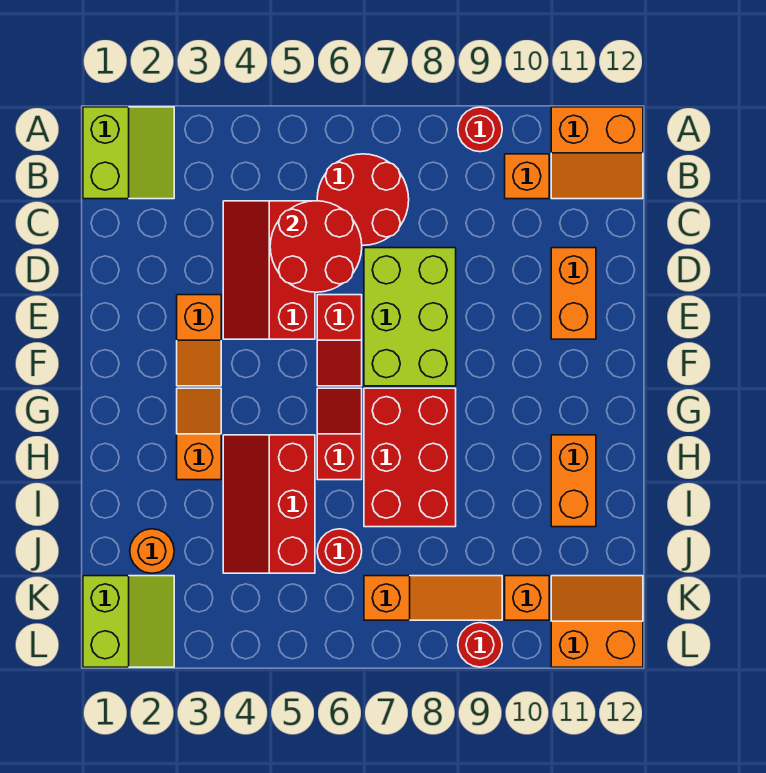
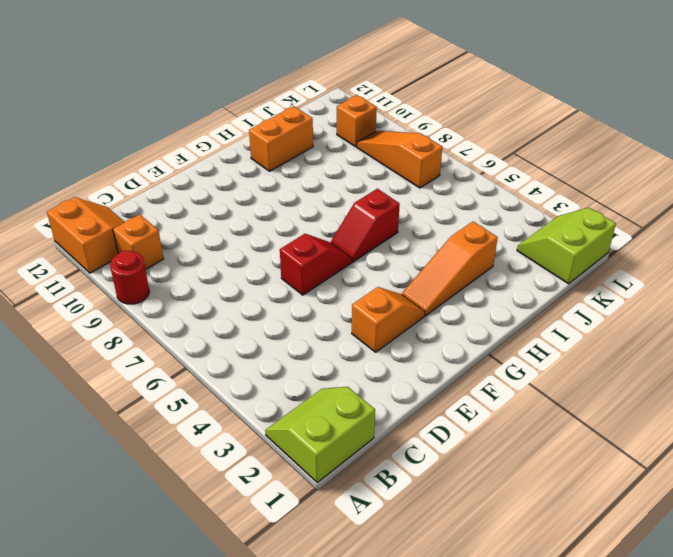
orange slope G3:I3 level 1 top I -> orange slope G3:H3 level 1 top H
none -> red round brick B6:C7 level 1
none -> red slope C4:E5 level 1 top 5
none -> lime brick D7:F8 level 1

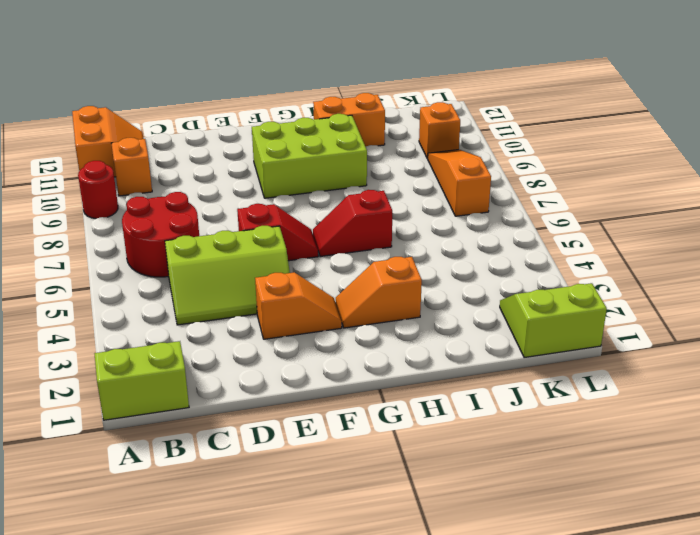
lime slope C4:E5 level 1 top 5 -> red slope C4:E5 level 1 top 5
lime brick F9:H10 level 1 -> lime brick D7:F8 level 1
none -> orange brick D11:E11 level 1
none -> red brick G7:I8 level 1
none -> red slope H4:J5 level 1 top 5

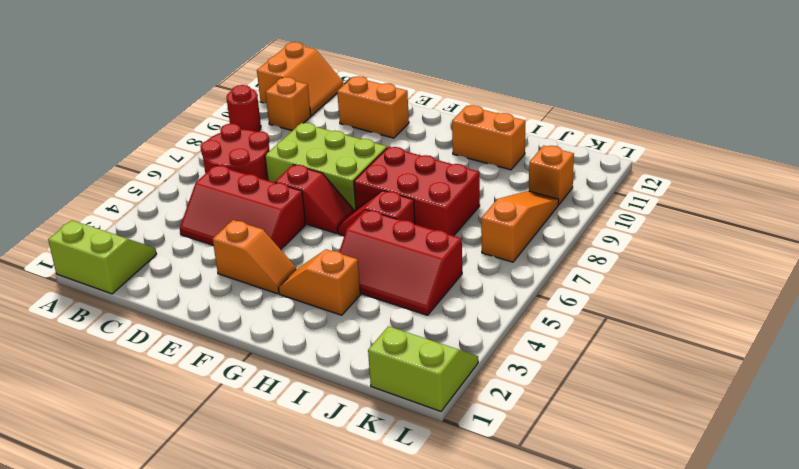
none -> orange round brick J2 level 1
none -> red round brick J6 level 1
none -> orange slope K11:L12 level 1 top L

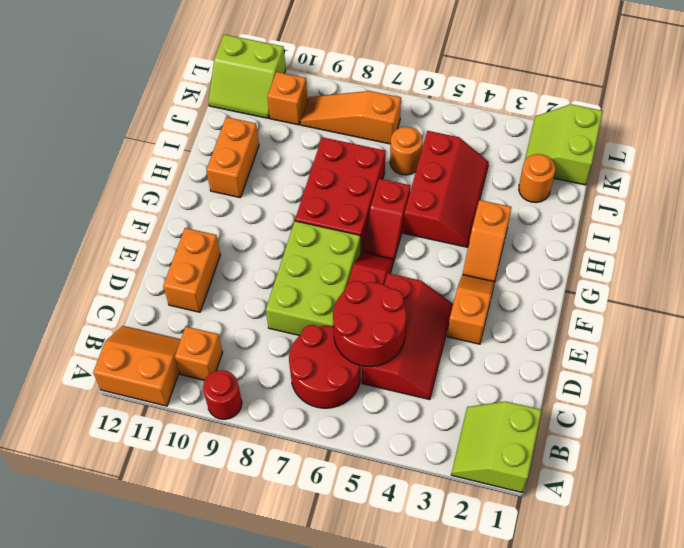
orange round brick J6 level 1 -> red round brick J6 level 1
lime slope K11:L12 level 1 top L -> orange slope K11:L12 level 1 top L
none -> red round brick L9 level 1

